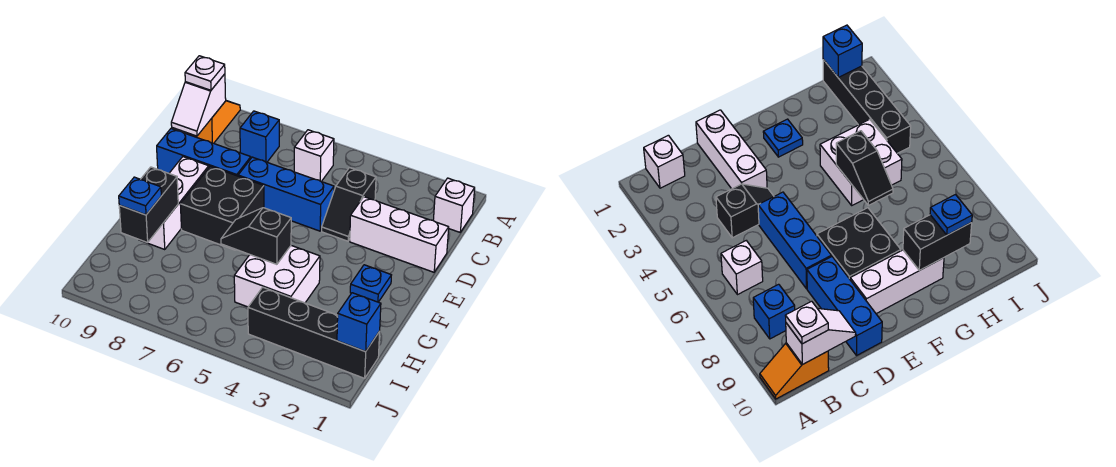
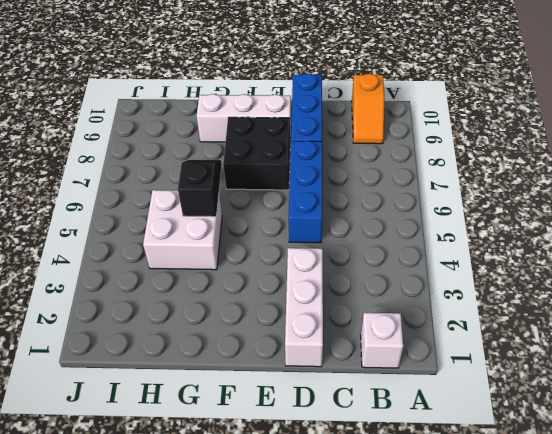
orange slope B9:B10 level 1 top 10 -> orange slope A10:B10 level 1 top B
none -> white brick B6 level 1
none -> blue brick B8 level 1
none -> black slope C4:D4 level 1 top C

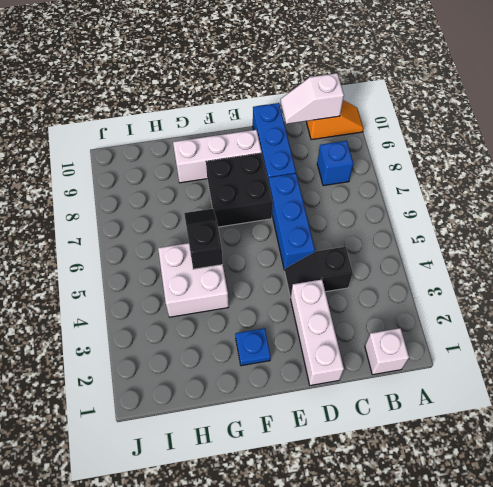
none -> white brick B6 level 1
none -> black brick I1:I4 level 1
none -> black brick G9:H9 level 2

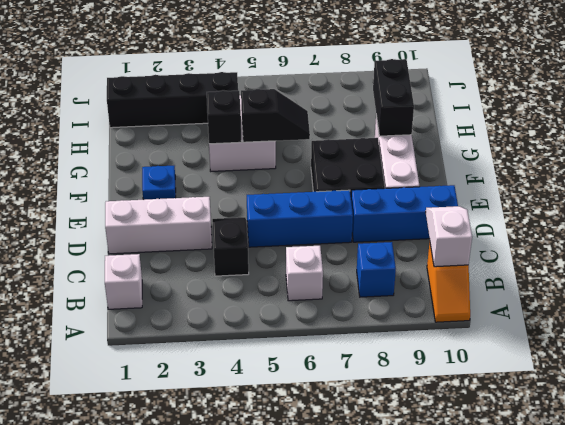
black brick G4 level 2 -> none
none -> blue brick I1 level 2
none -> white plate B10 level 3
none -> blue plate H9 level 3

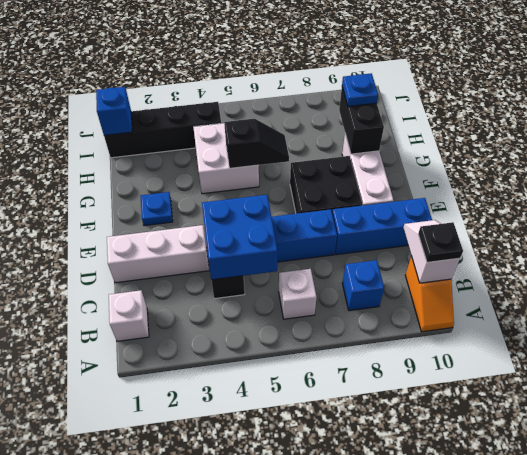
black plate B10 level 3 -> white plate B10 level 3
blue brick C4:D5 level 2 -> none

